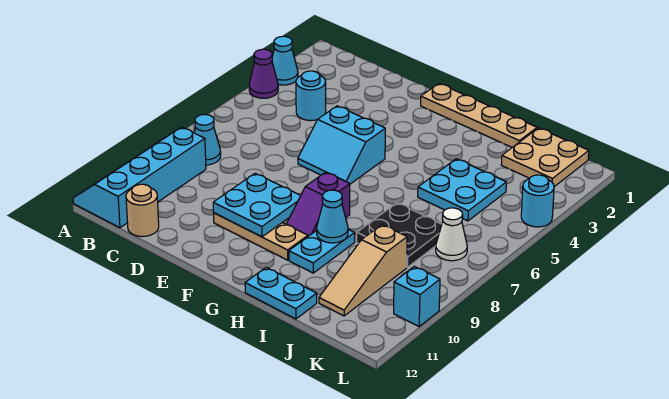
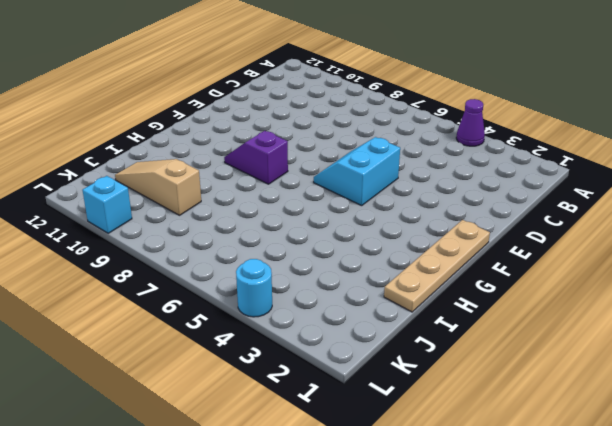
none -> cyan cone A3 level 1
none -> cyan slope A9:B12 level 1 top B
none -> cyan cone B8 level 1

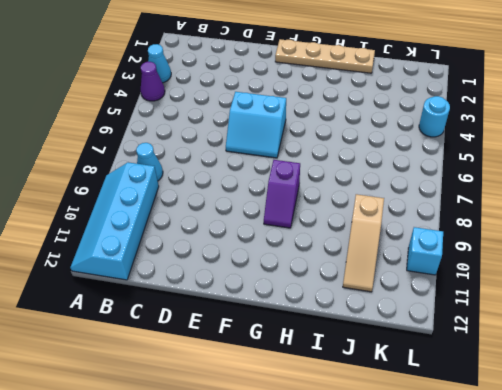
none -> cyan round brick C4 level 1
none -> tan round brick C12 level 1
none -> tan plate E10:G10 level 1

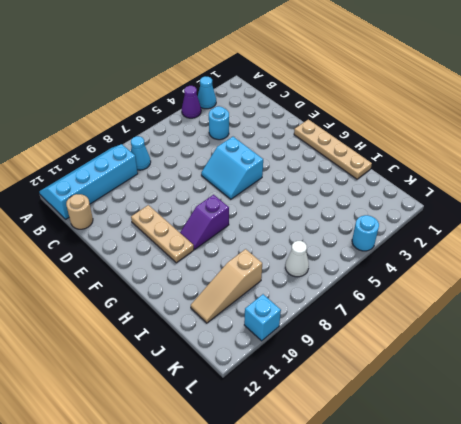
none -> cyan plate H9:H10 level 1
none -> cyan plate H12:I12 level 1
none -> cyan plate I4:J5 level 1

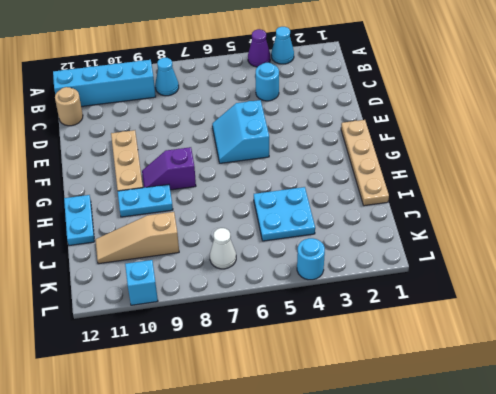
none -> black plate I7:J8 level 1
none -> tan plate J1:K2 level 1
none -> cyan plate E9:F10 level 2

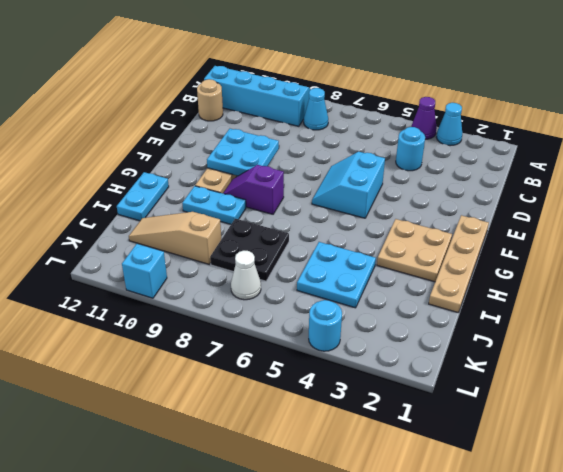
tan plate G2:H3 level 1 -> tan plate J1:K2 level 1
none -> cyan cone H9 level 2

